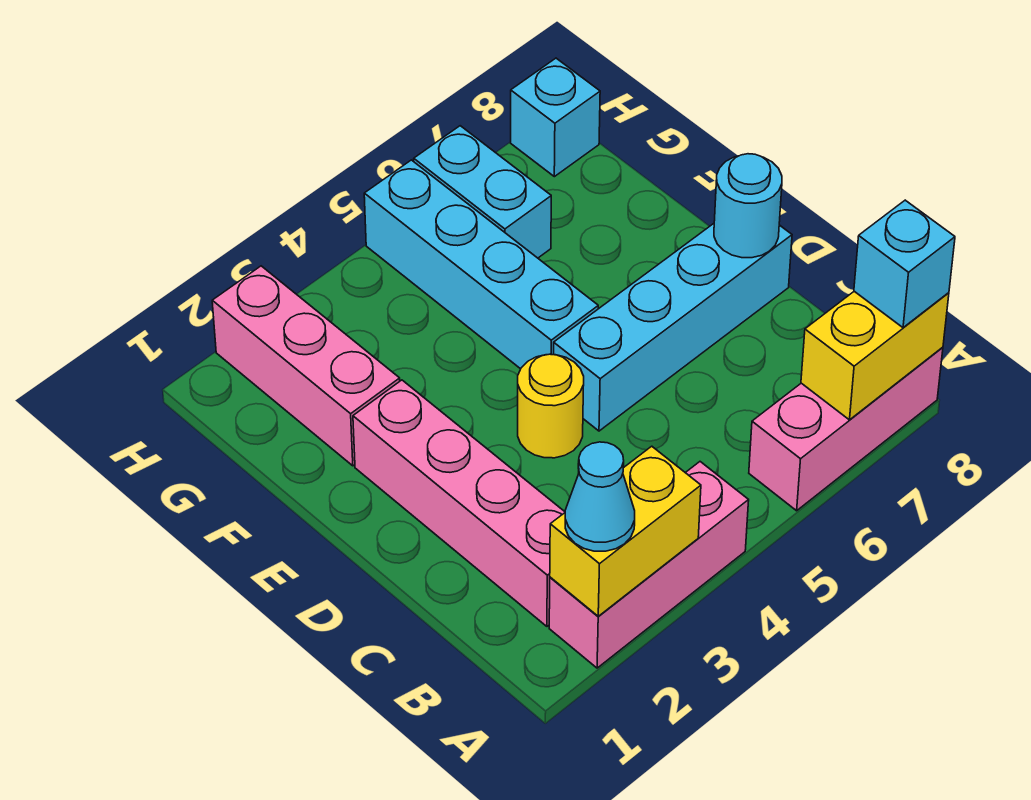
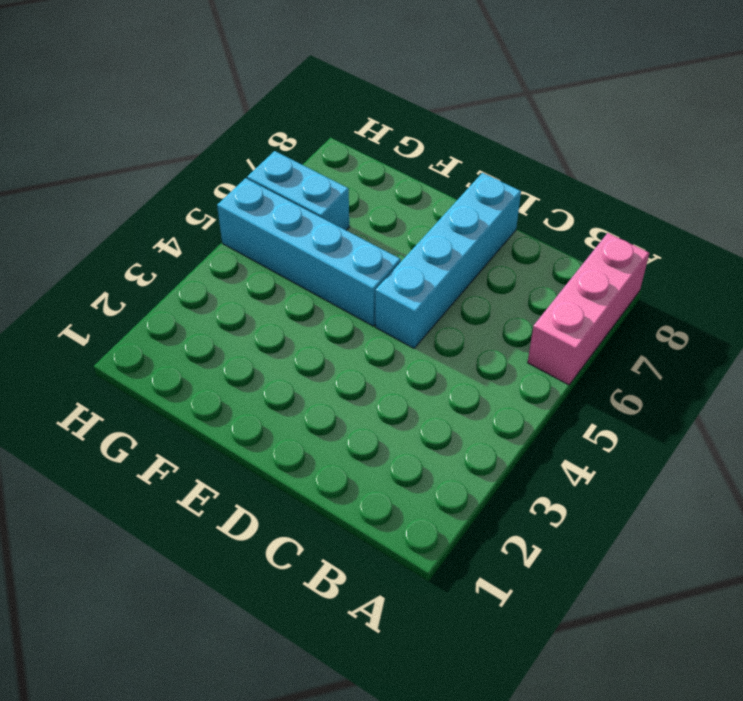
none -> pink brick A2:A4 level 1
none -> pink brick B2:E2 level 1
none -> yellow round brick D4 level 1

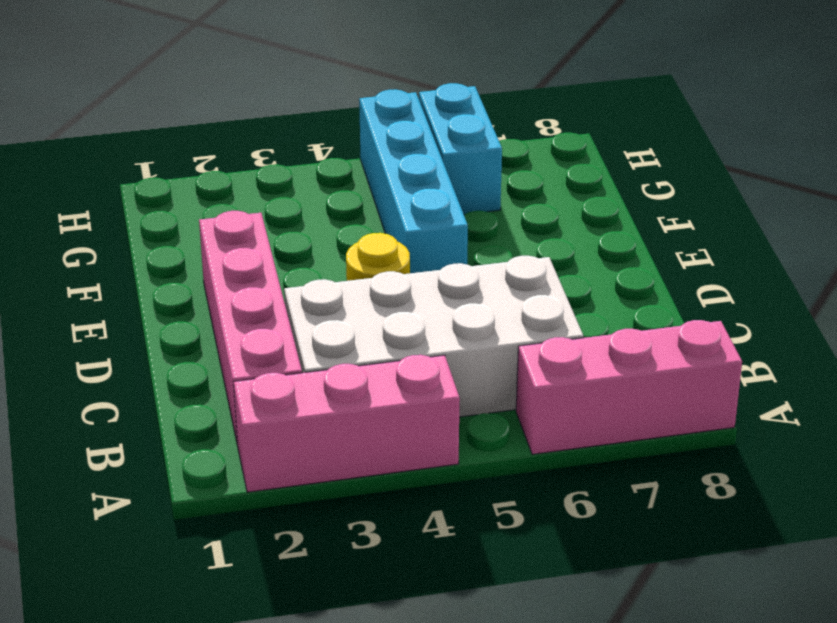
white brick B3:C6 level 1 -> none
none -> cyan brick D5:D8 level 1
none -> pink brick F2:H2 level 1
none -> cyan brick H8 level 1

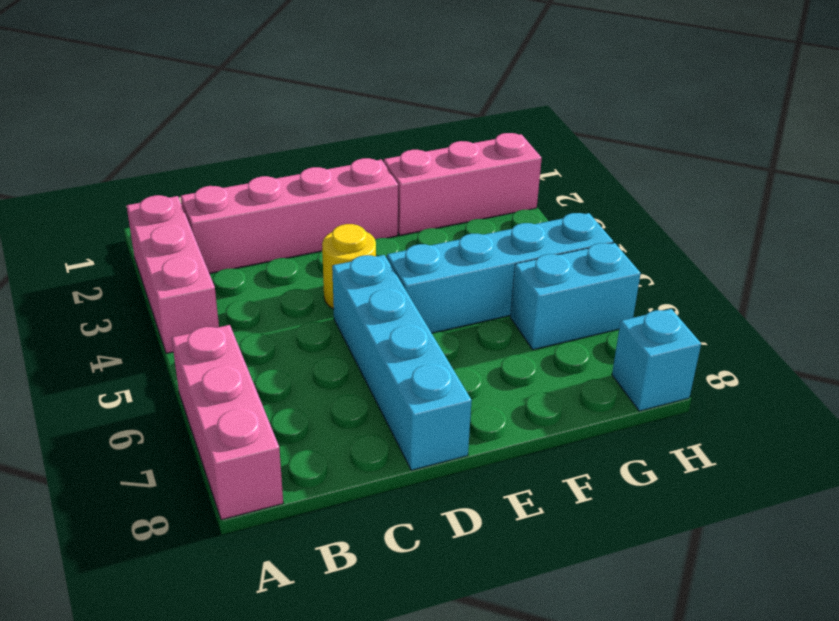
none -> yellow brick A2:A3 level 2
none -> yellow brick A7:A8 level 2
none -> cyan round brick D8 level 2

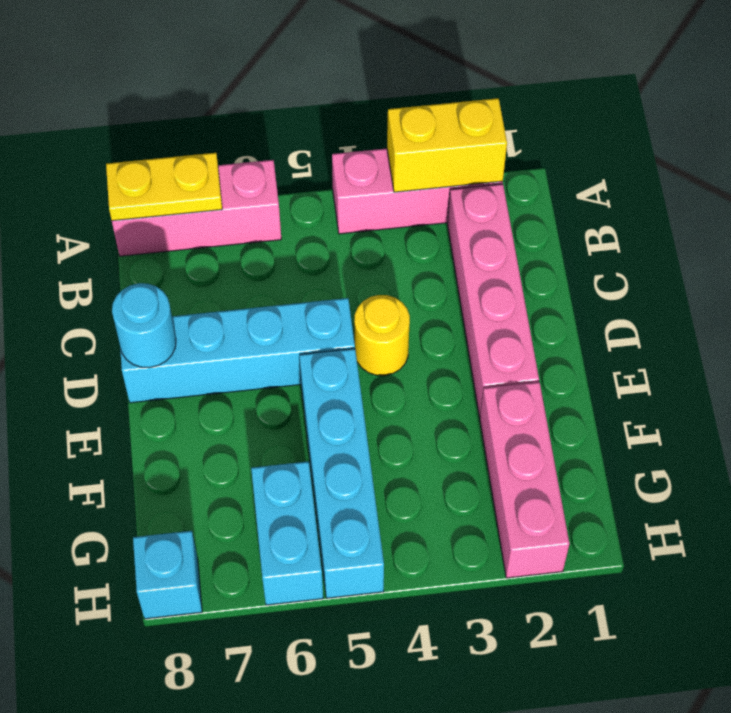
yellow plate A7:A8 level 2 -> yellow brick A7:A8 level 2
none -> cyan cone A2 level 3
none -> cyan brick A8 level 3

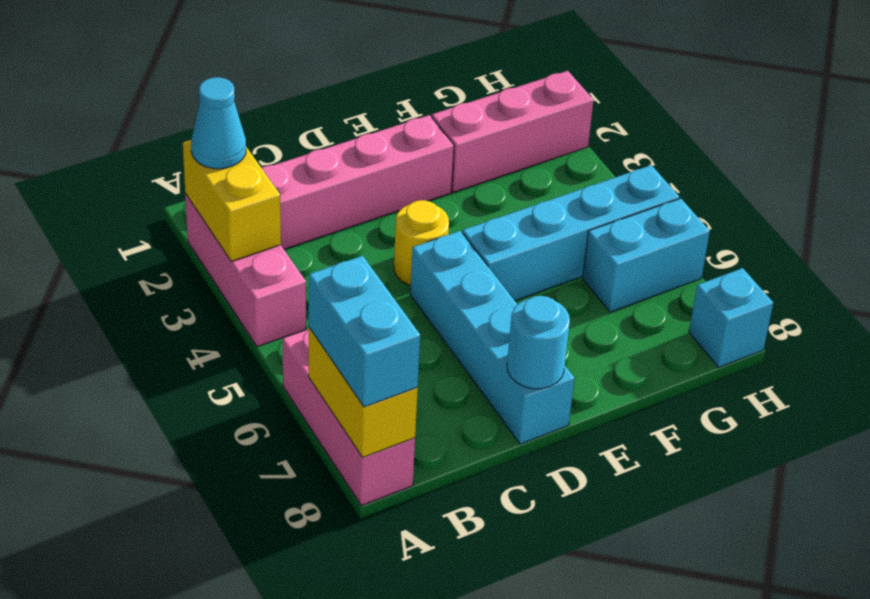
cyan brick A7:A8 level 3 -> cyan brick A8 level 3

